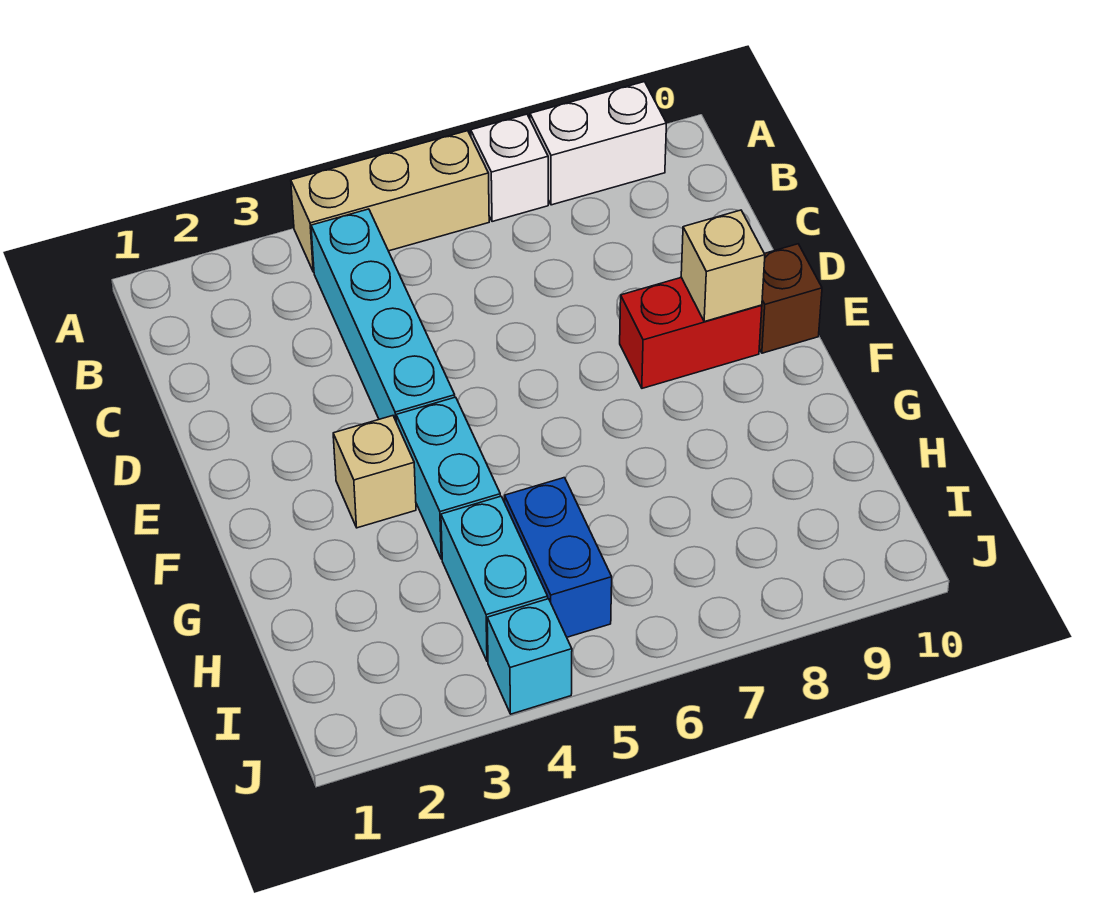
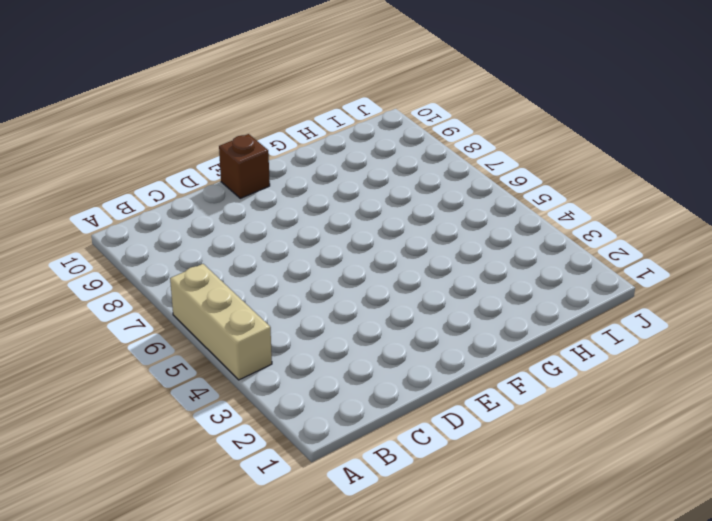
none -> white brick A7 level 1
none -> white brick A8:A9 level 1
none -> cyan brick B4:E4 level 1

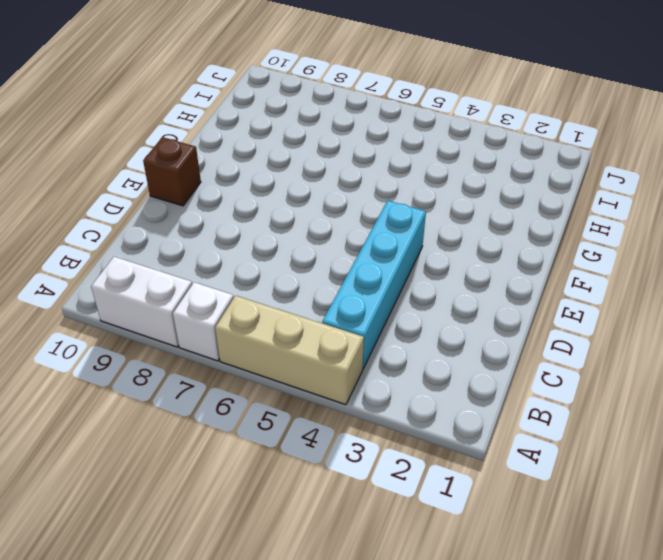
none -> red brick E8:E9 level 1
none -> tan brick F3 level 1
none -> cyan brick F4:G4 level 1

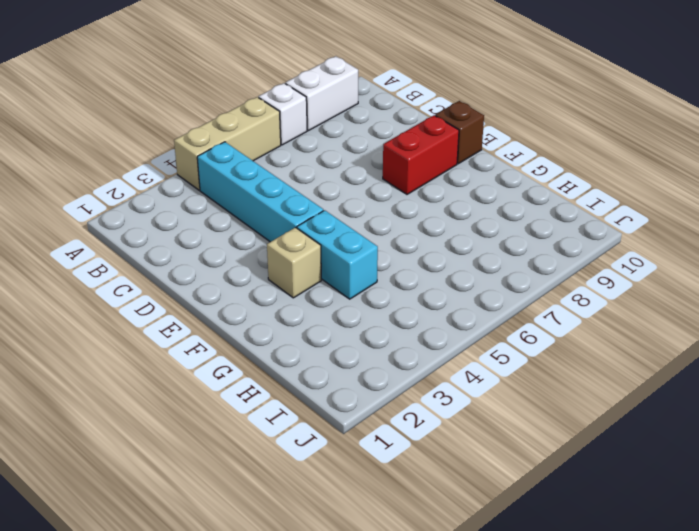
none -> cyan brick H4:I4 level 1
none -> blue brick H5:I5 level 1
none -> cyan brick J4 level 1

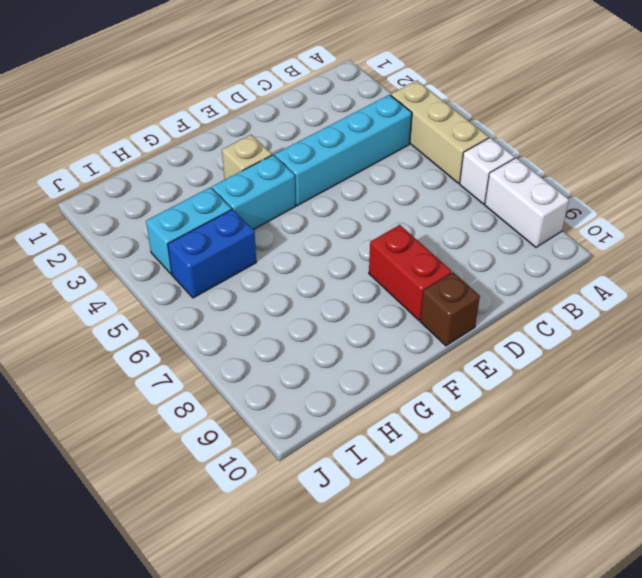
none -> cyan brick J4 level 1
none -> tan brick E9 level 2

